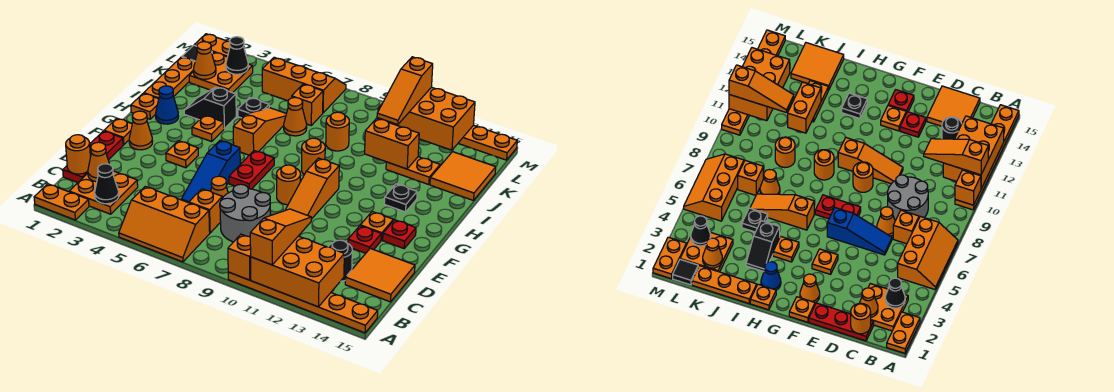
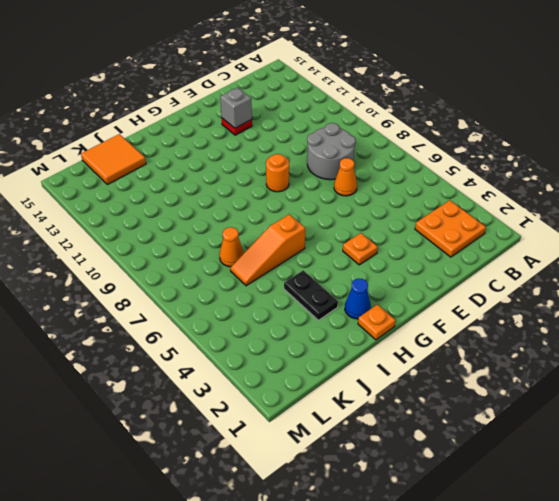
grey brick E13 level 2 -> none
black plate I3:I4 level 1 -> black slope I3:I4 level 1 top 4
none -> orange plate A1:A2 level 1
none -> orange slope A5:B7 level 1 top B
none -> orange plate A10:A15 level 1
none -> red plate C1:E1 level 1

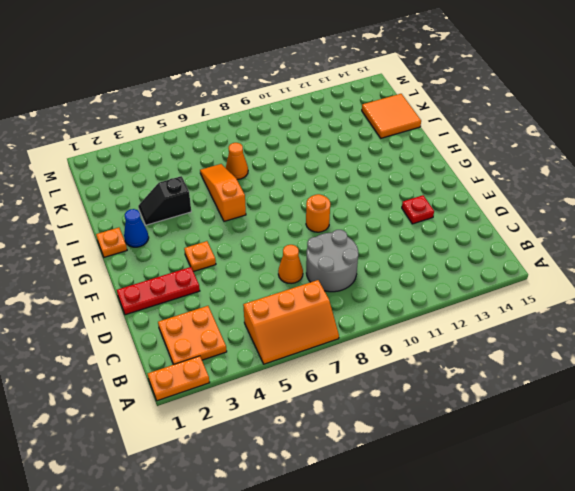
red plate E1:E3 level 1 -> red plate C1:E1 level 1
none -> orange plate A10:A15 level 1
none -> orange brick C7 level 1
none -> black round brick C13 level 1
none -> orange tile C14:D15 level 1

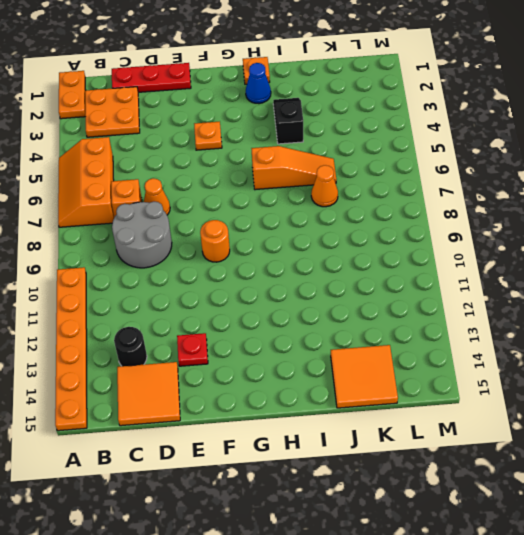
none -> blue slope D6:F6 level 1 top F
none -> orange slope E10:G10 level 1 top G
none -> orange plate F1 level 1
none -> orange cone F2 level 1

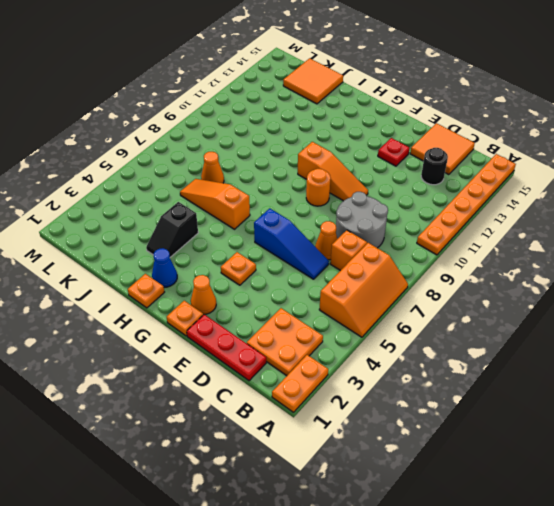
none -> red plate F7:G7 level 1
none -> orange plate F13 level 1
none -> red plate F14 level 1
none -> orange plate H4 level 1

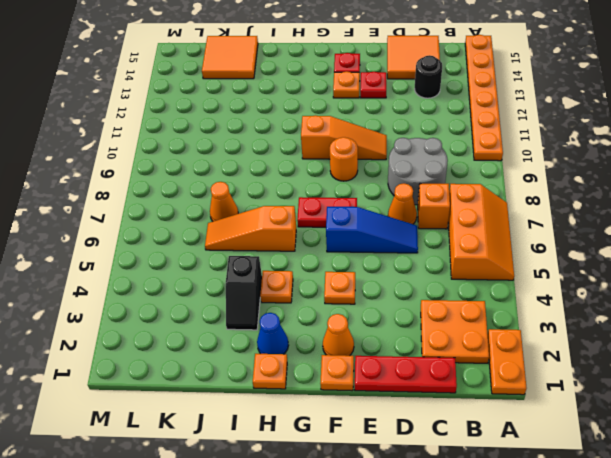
none -> orange round brick H9 level 1
none -> black plate H13 level 1
none -> orange plate I1:K1 level 1
none -> black plate J5 level 1

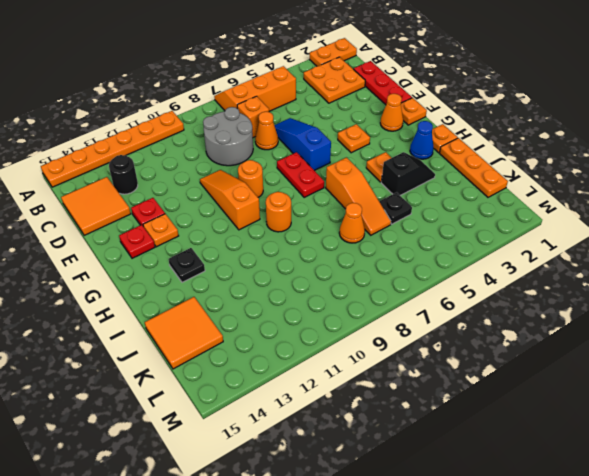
none -> orange round brick J9 level 1
none -> orange plate J12:J13 level 1
none -> orange plate K2:L3 level 1
none -> orange brick K7 level 1

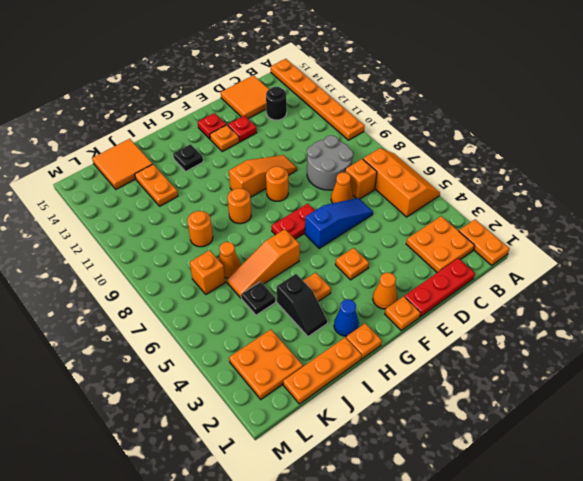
none -> black tile L1 level 1
none -> orange slope L5:M7 level 1 top L
none -> orange plate M1:M2 level 1
none -> orange plate M10:M15 level 1

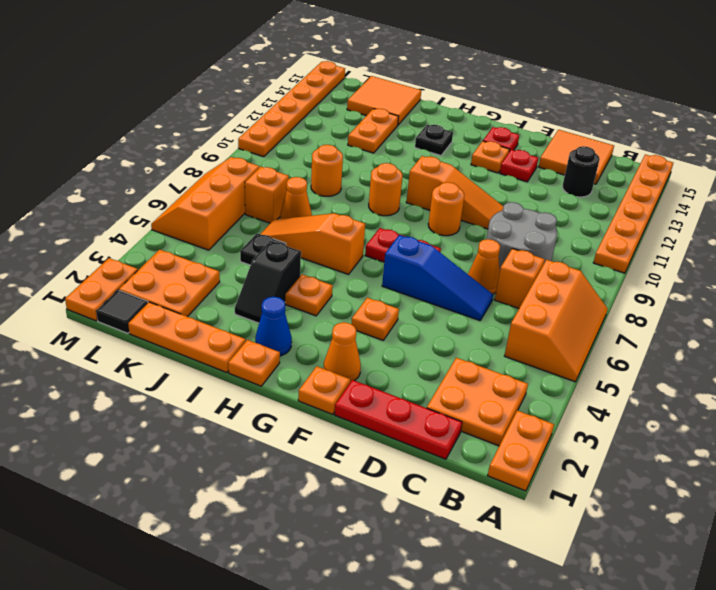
none -> orange brick A10 level 2
none -> orange brick A11:B13 level 2
none -> black cone B3 level 2
none -> orange round brick C1 level 2

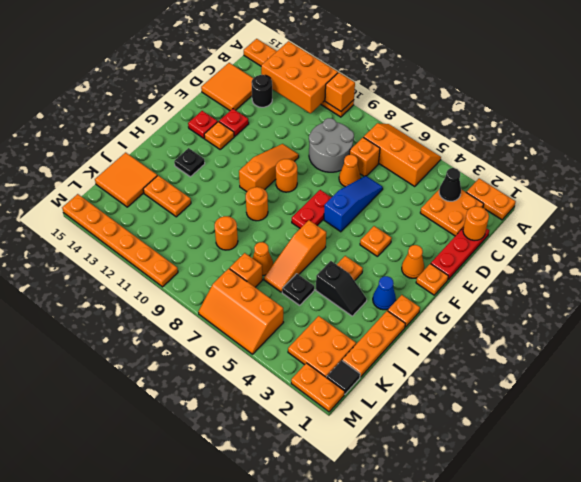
none -> orange cone C2 level 2
none -> orange brick J11:J12 level 2
none -> orange cone K2 level 2
none -> black cone L3 level 2

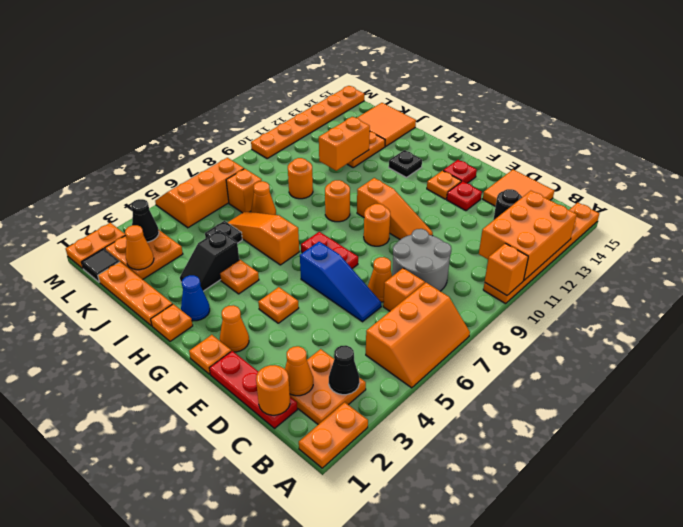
none -> orange brick L11:M13 level 2
none -> orange slope A11:C11 level 3 top A
none -> orange slope K11:M11 level 3 top M

